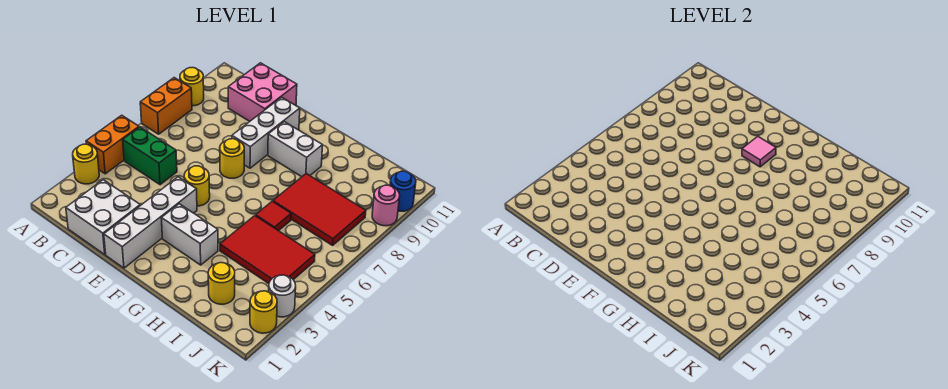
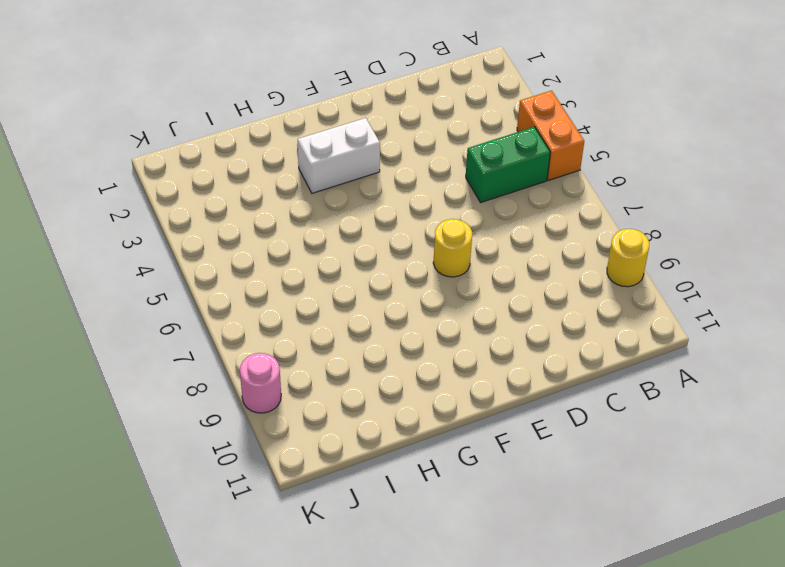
none -> yellow round brick A3 level 1
none -> orange brick A7:A8 level 1
none -> white brick C1:D2 level 1

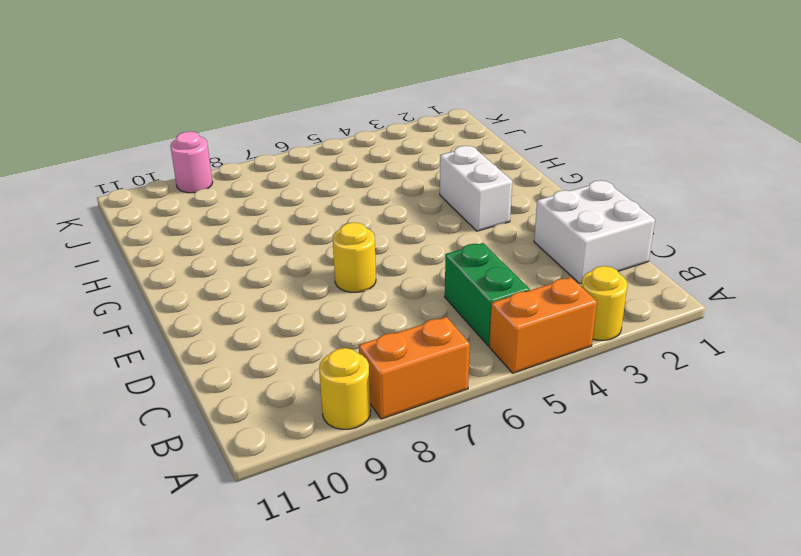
none -> pink brick C10:D11 level 1
none -> white brick E1:E4 level 1
none -> yellow round brick E5 level 1

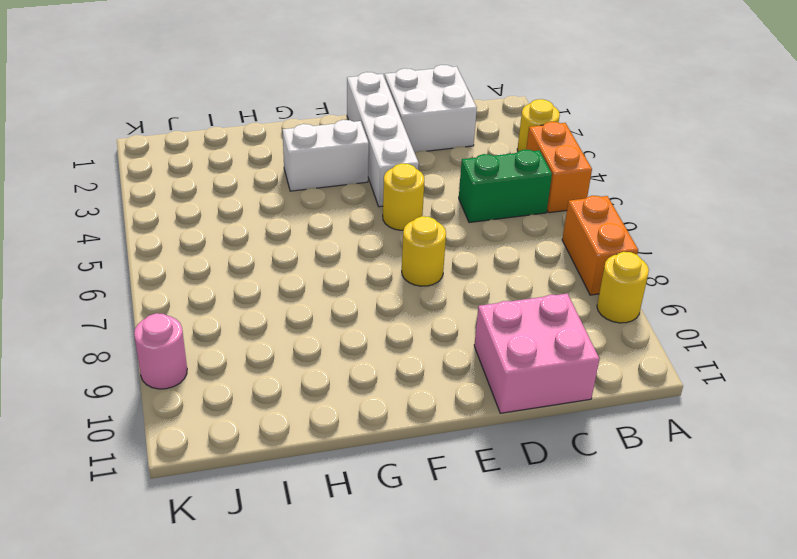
none -> white brick E8:E10 level 1
none -> white brick F9:G9 level 1
none -> red tile H4:J5 level 1

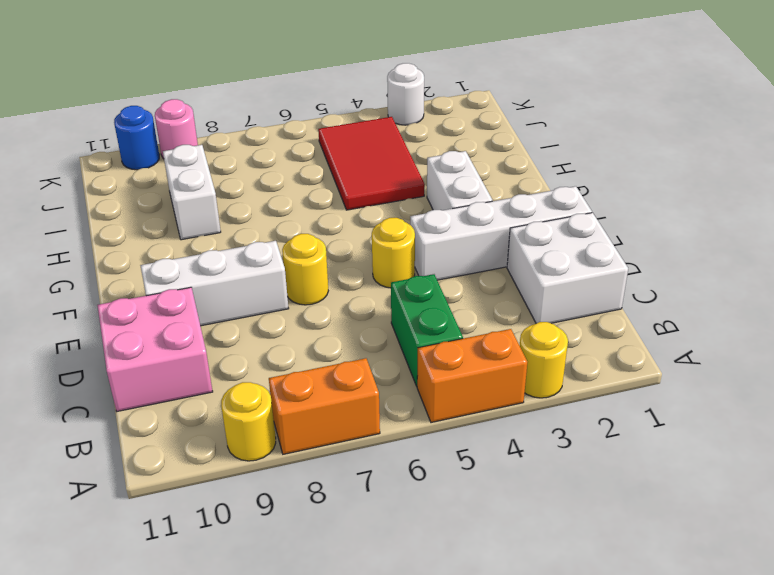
white brick H9:I9 level 1 -> white brick F9:G9 level 1
none -> red tile H6 level 1
none -> red tile H7:J8 level 1
none -> yellow round brick I2 level 1

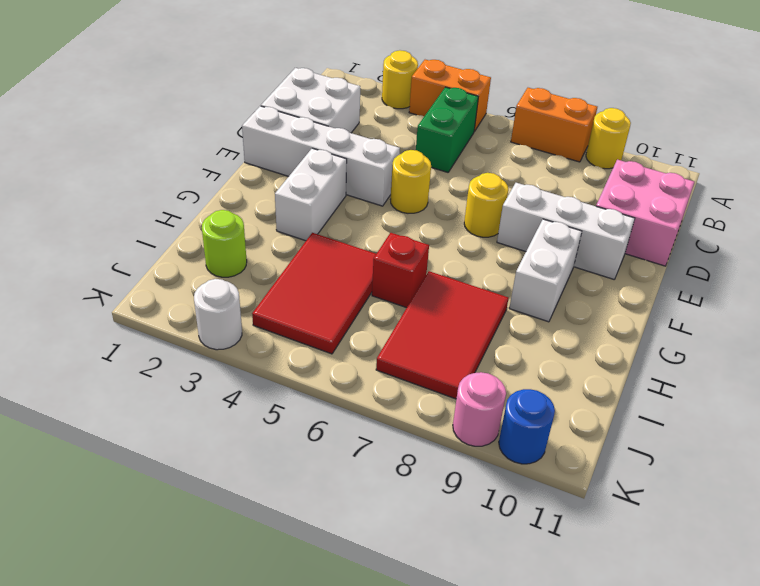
red brick H6 level 1 -> red tile H6 level 1
lime round brick I2 level 1 -> yellow round brick I2 level 1
none -> yellow round brick K2 level 1
none -> pink tile F9 level 2

